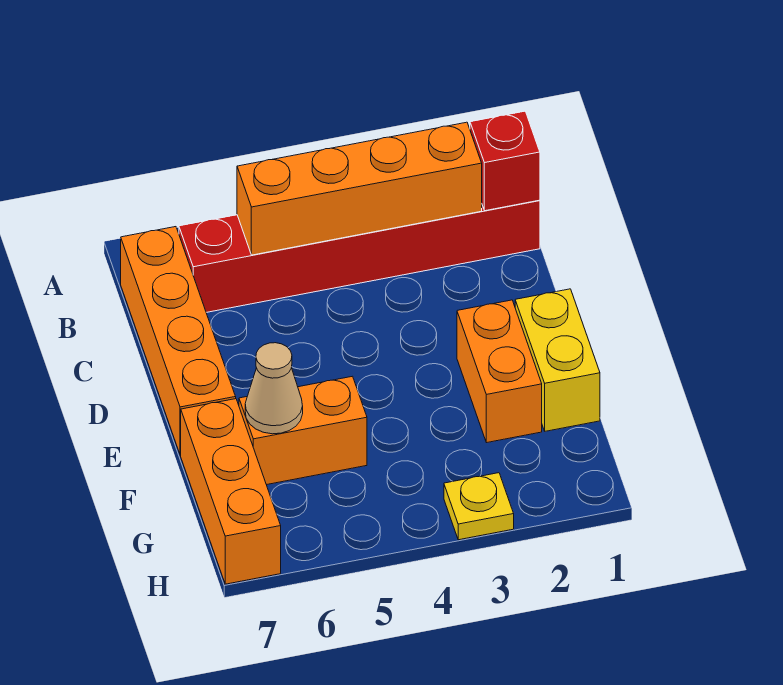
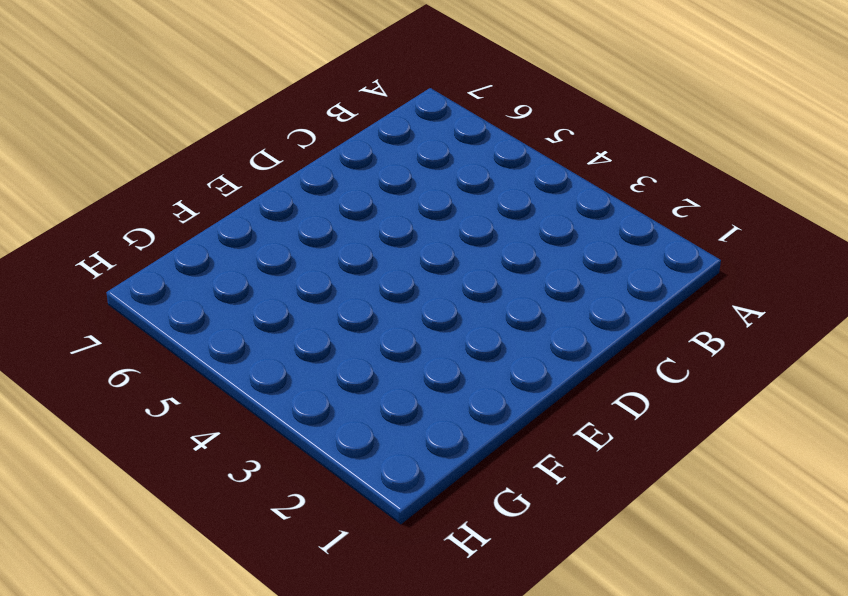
none -> red brick B1:B6 level 1
none -> orange brick B7:E7 level 1

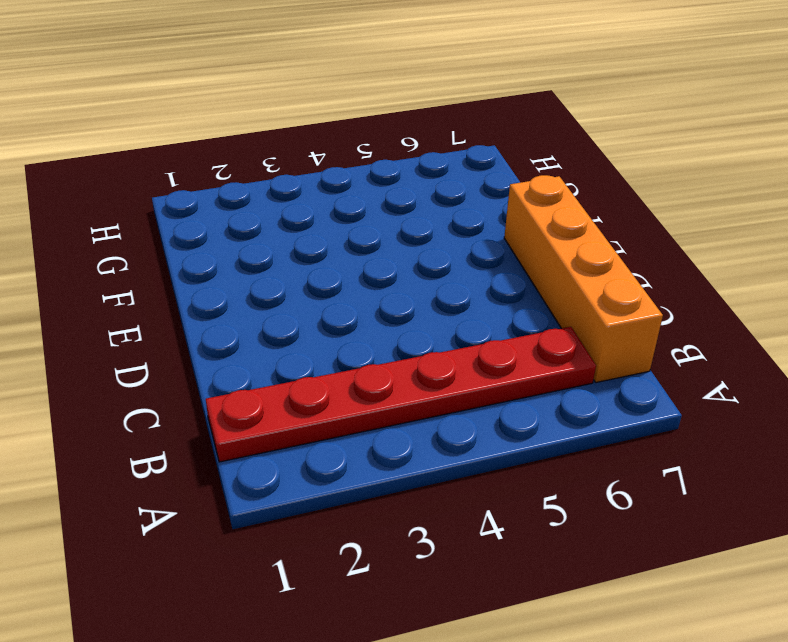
red plate B1:B6 level 1 -> red brick B1:B6 level 1
none -> yellow brick E1:F1 level 1
none -> orange brick E2:F2 level 1

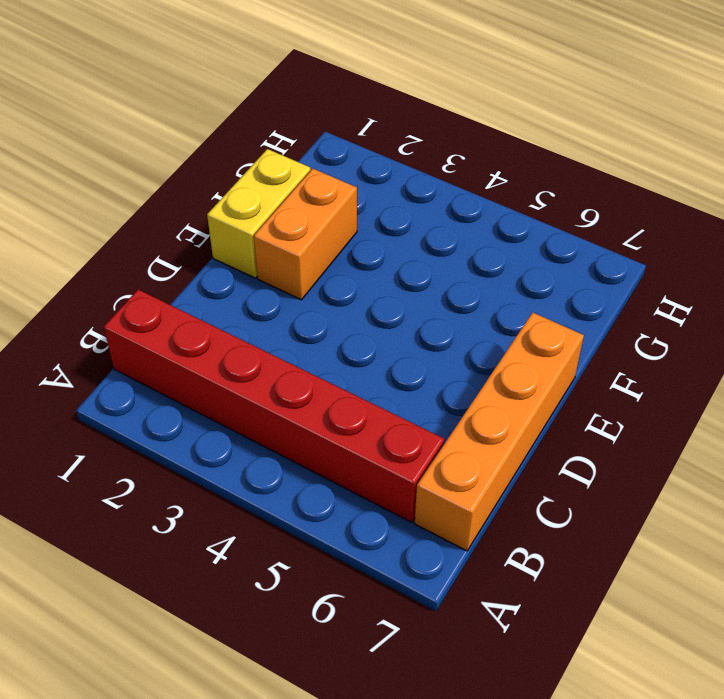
none -> orange brick F5:F6 level 1
none -> orange brick F7:H7 level 1

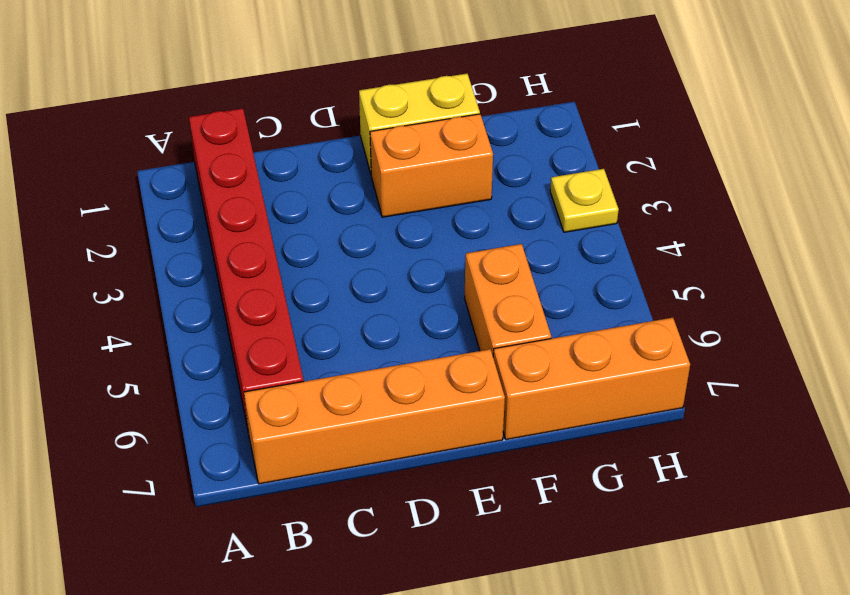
none -> red brick B1 level 2
none -> orange brick B2:B5 level 2

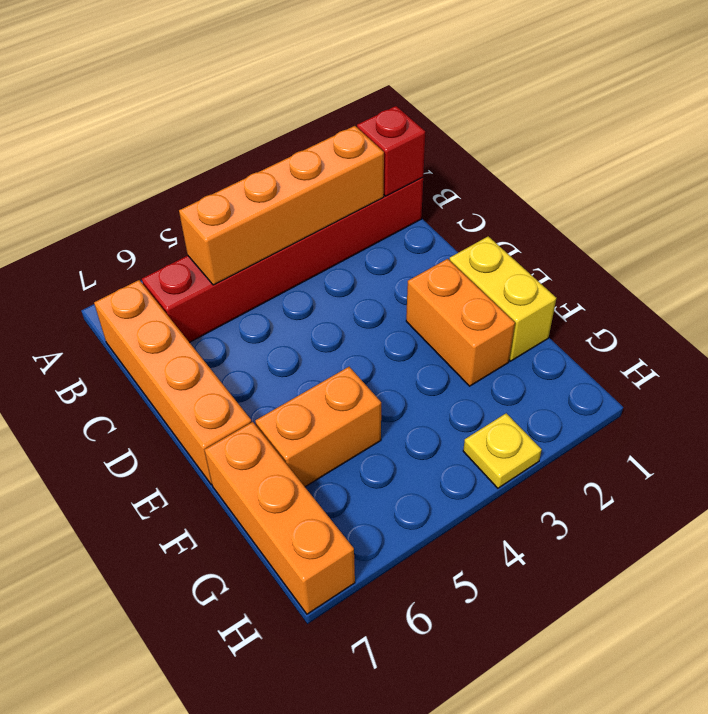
none -> tan cone F6 level 2

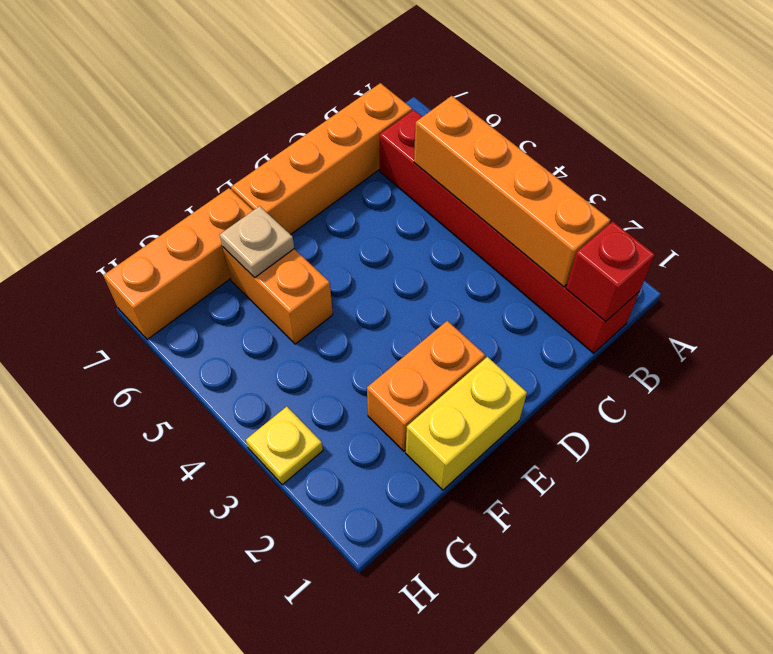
tan plate F6 level 2 -> tan cone F6 level 2

